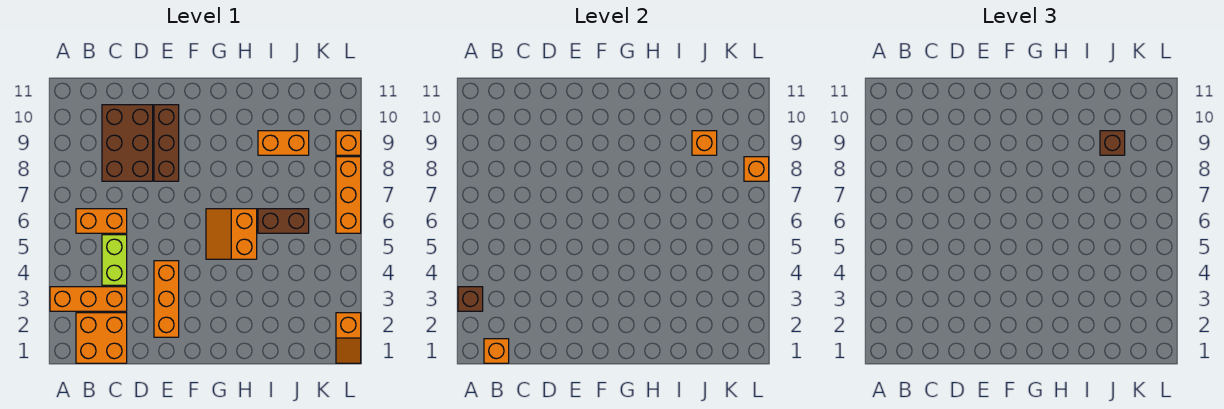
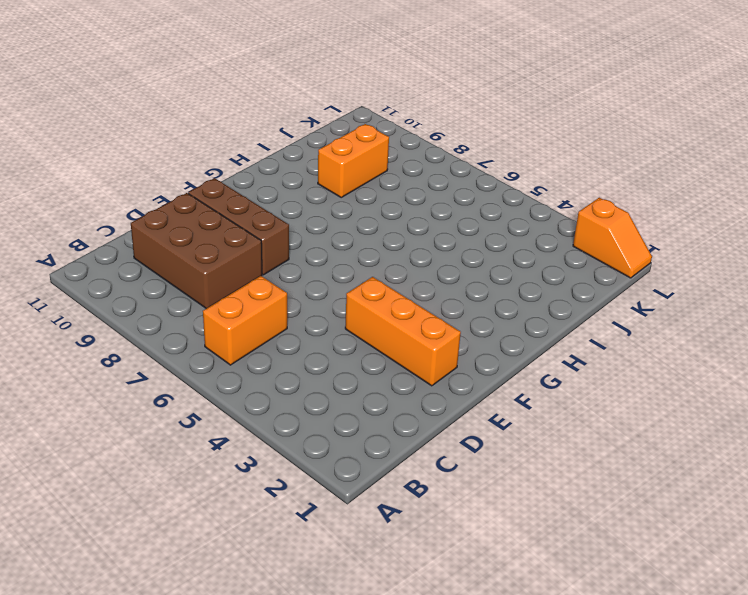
none -> orange brick A3:C3 level 1
none -> orange brick B1:C2 level 1
none -> lime brick C4:C5 level 1

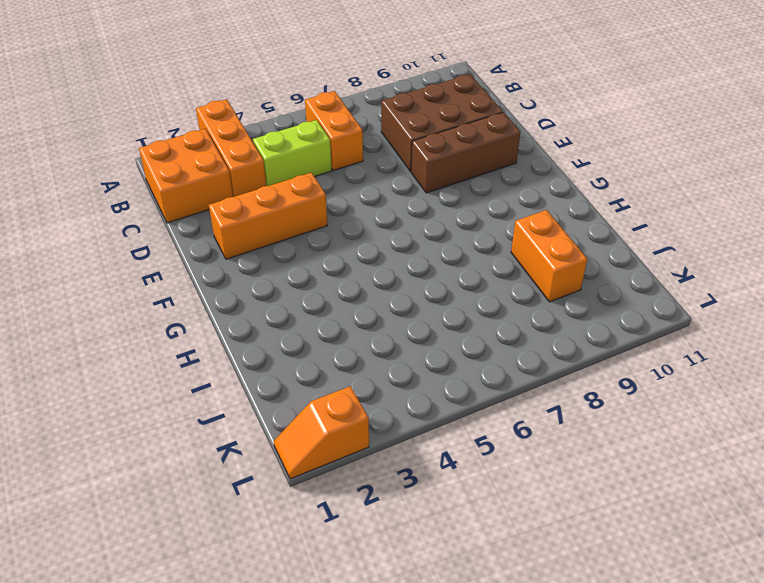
none -> orange slope G5:H6 level 1 top H
none -> brown brick I6:J6 level 1
none -> orange brick L6:L8 level 1

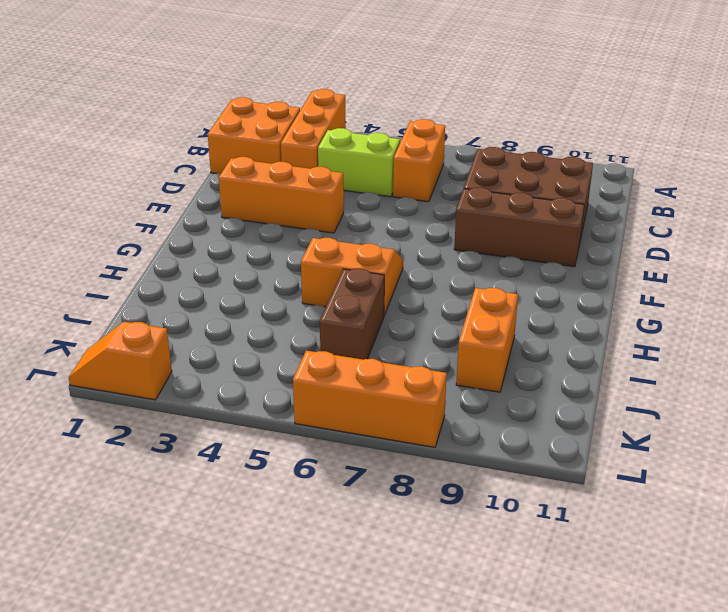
none -> orange brick L9 level 1
none -> brown brick A3 level 2
none -> orange brick B1 level 2

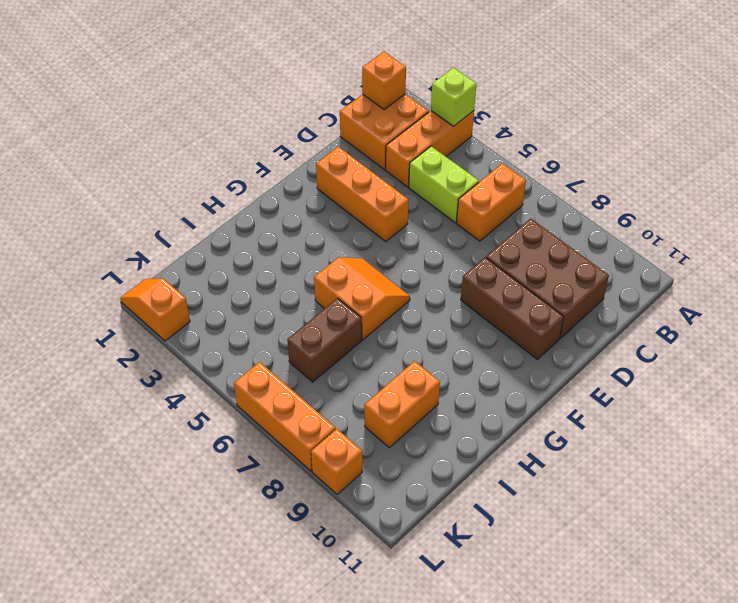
lime brick A3 level 2 -> brown brick A3 level 2
none -> orange brick J9 level 2
none -> orange brick L8 level 2
none -> brown brick J9 level 3

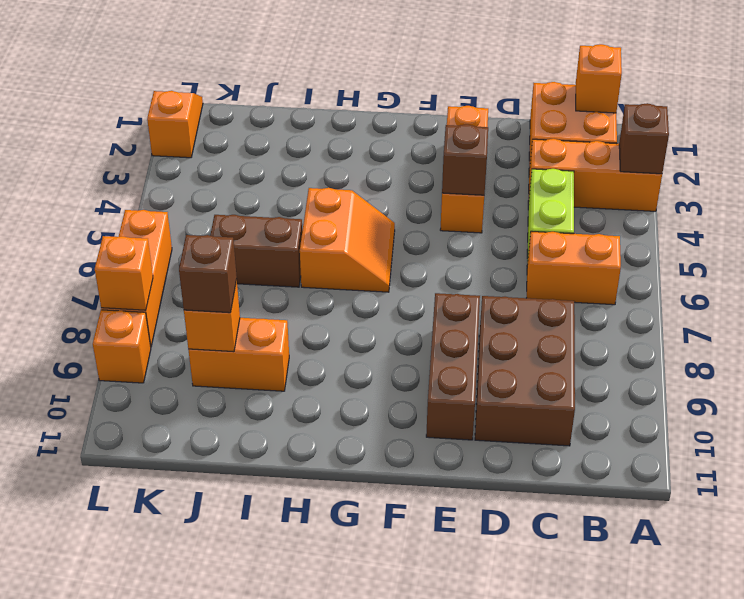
brown brick E4 level 2 -> none

